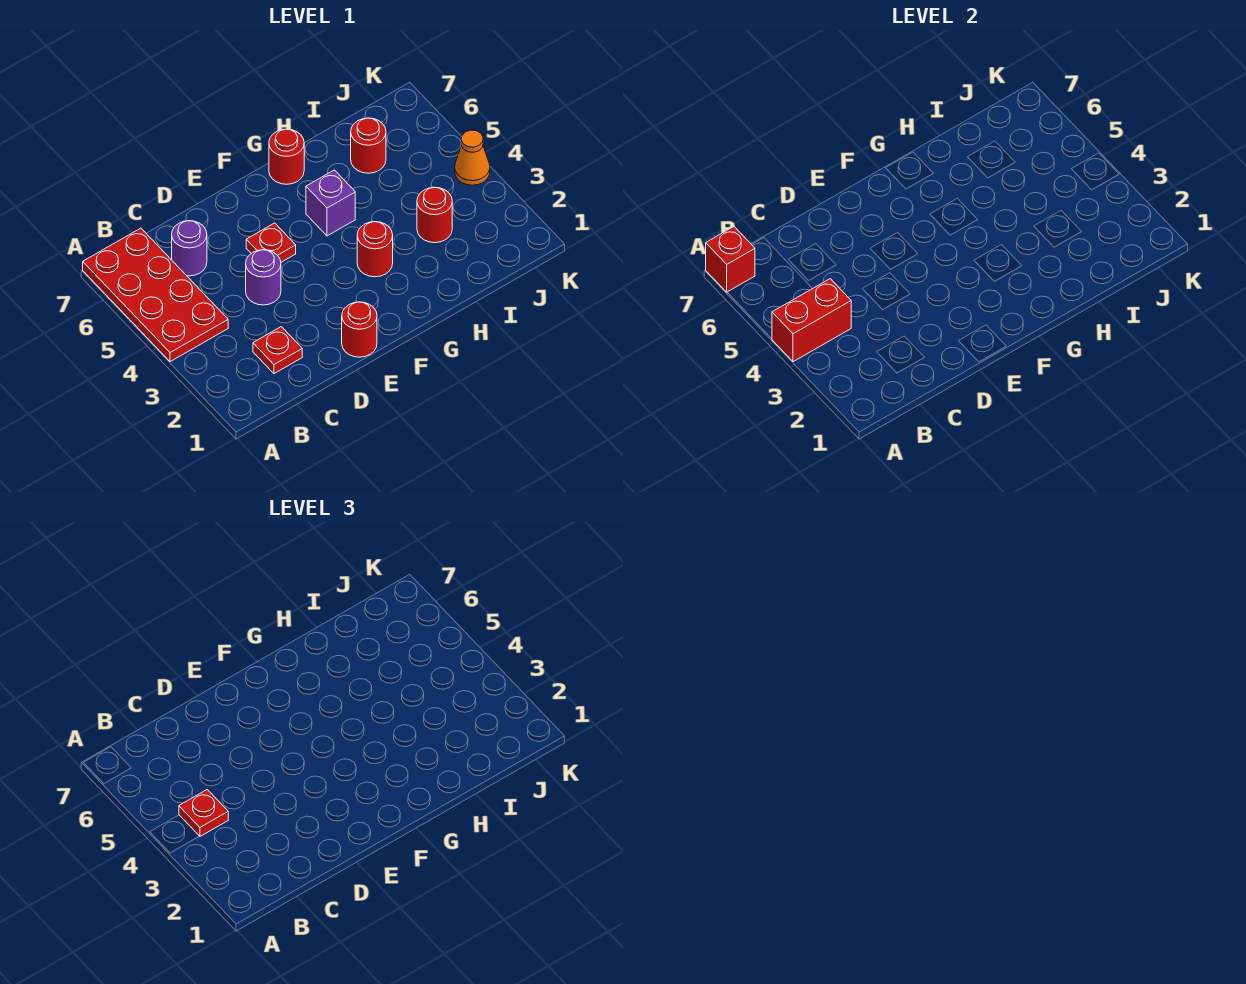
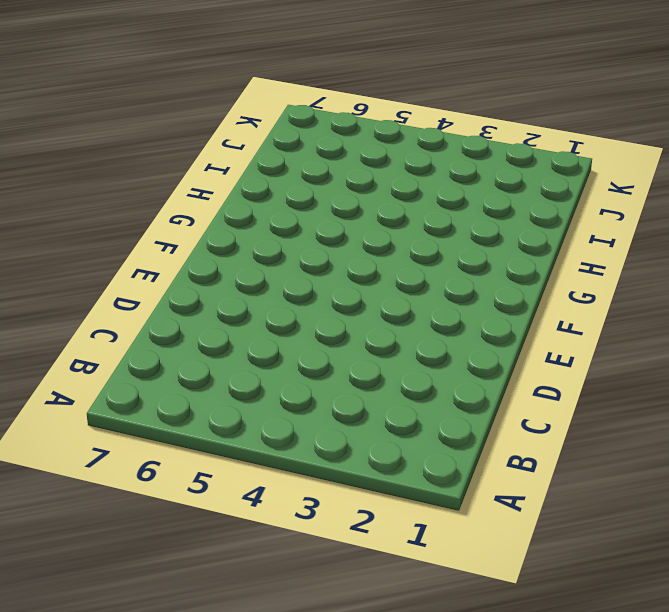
none -> red plate A4:B7 level 1
none -> red plate C2 level 1
none -> purple round brick C6 level 1

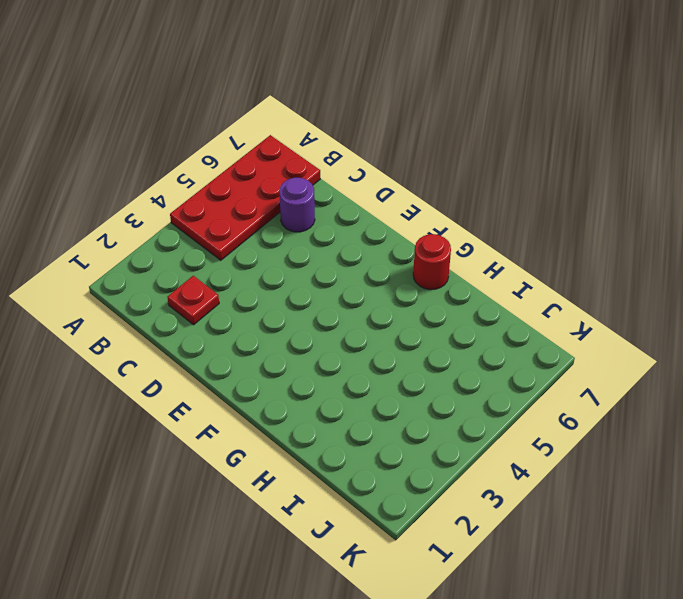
none -> purple round brick D4 level 1
none -> red round brick E1 level 1
none -> red plate E5 level 1

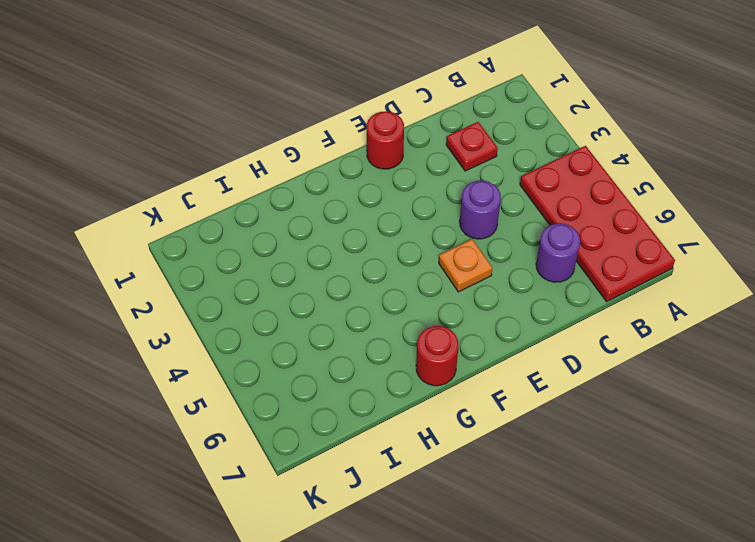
orange plate E5 level 1 -> red plate E5 level 1
none -> red round brick G3 level 1
none -> purple brick G5 level 1
none -> red round brick I3 level 1

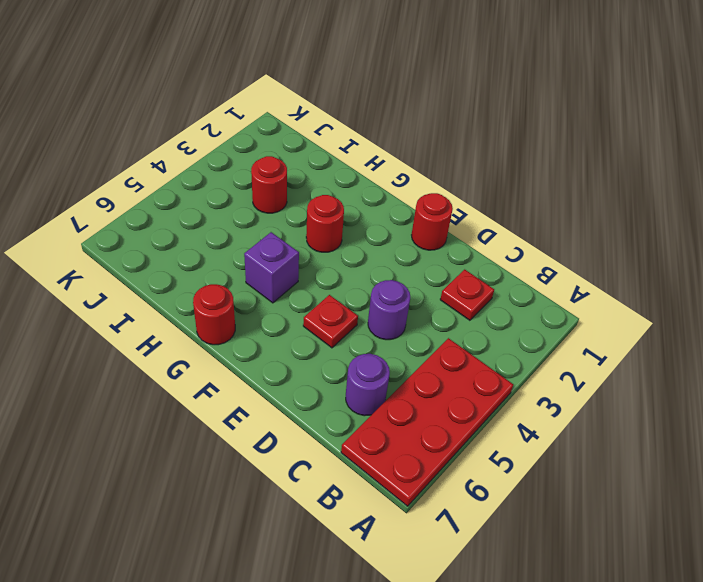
none -> red round brick I6 level 1
none -> orange cone K4 level 1
none -> red brick A4:B4 level 2

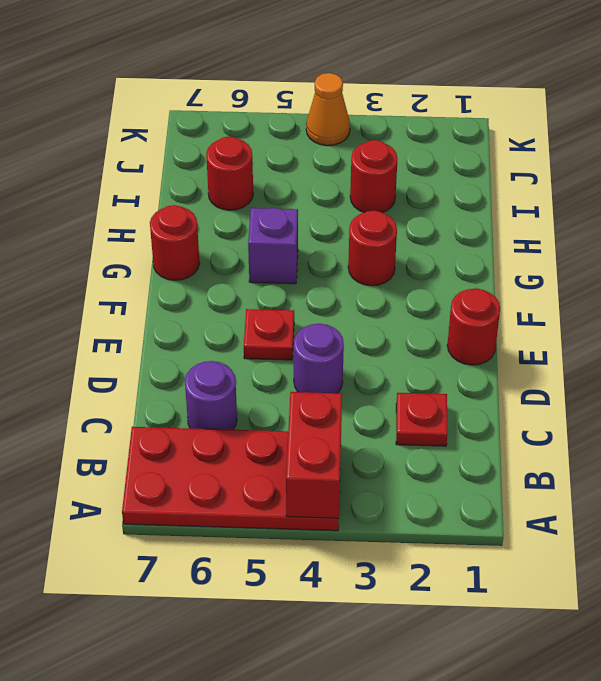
none -> red brick A7 level 2
none -> red plate B4 level 3

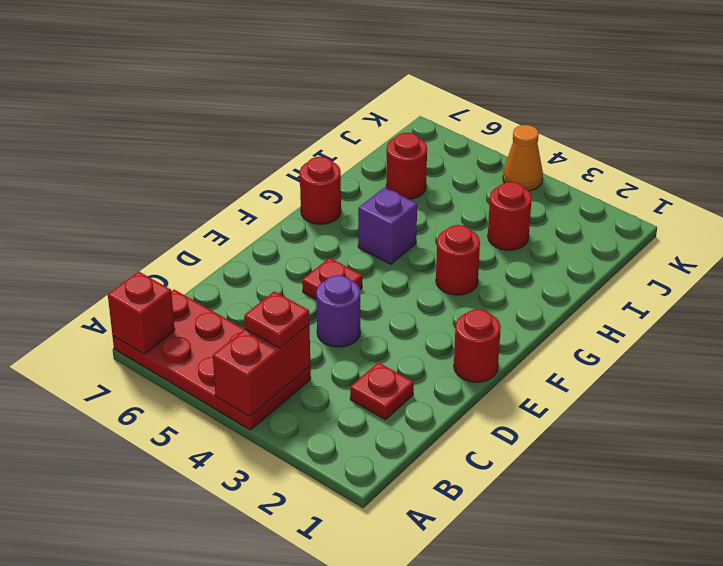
none -> purple round brick C6 level 1

